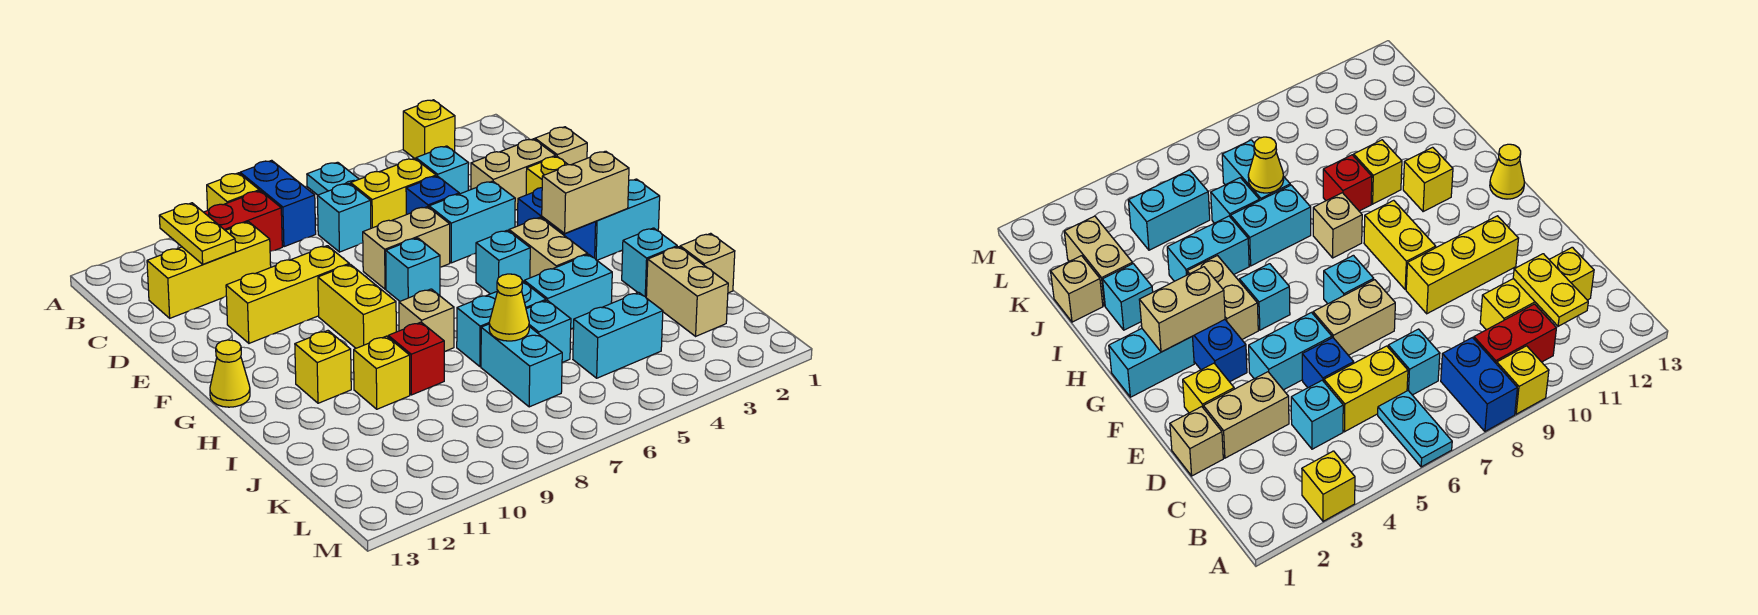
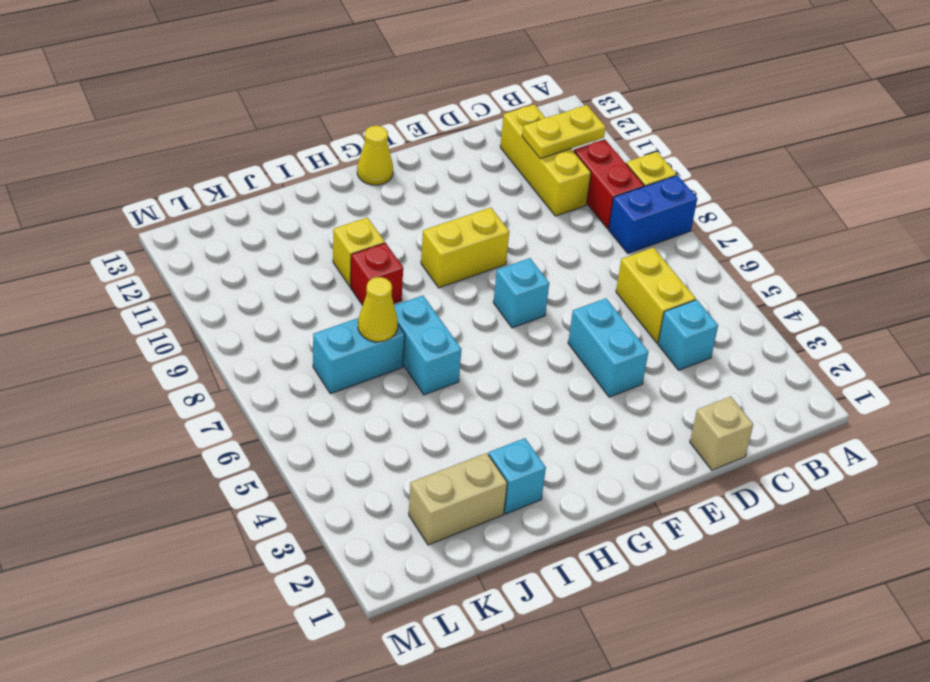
none -> yellow brick A3 level 1
none -> cyan plate A6:B6 level 1
none -> cyan brick C7 level 1
none -> tan brick D2:D3 level 1

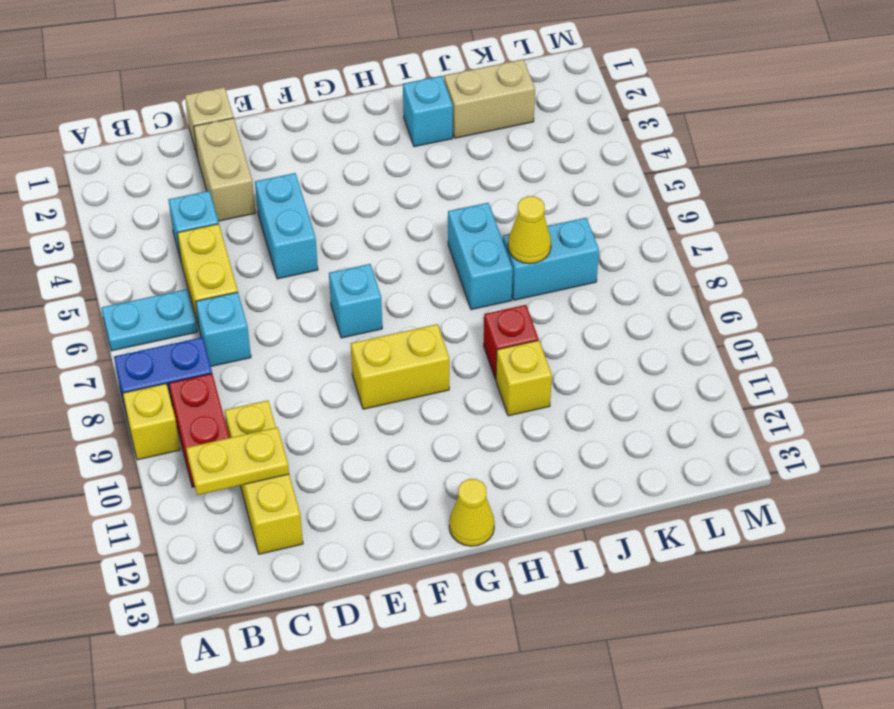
none -> yellow brick A3 level 1
none -> blue brick D5 level 1
none -> yellow brick E2 level 1
none -> tan brick E6:E7 level 1

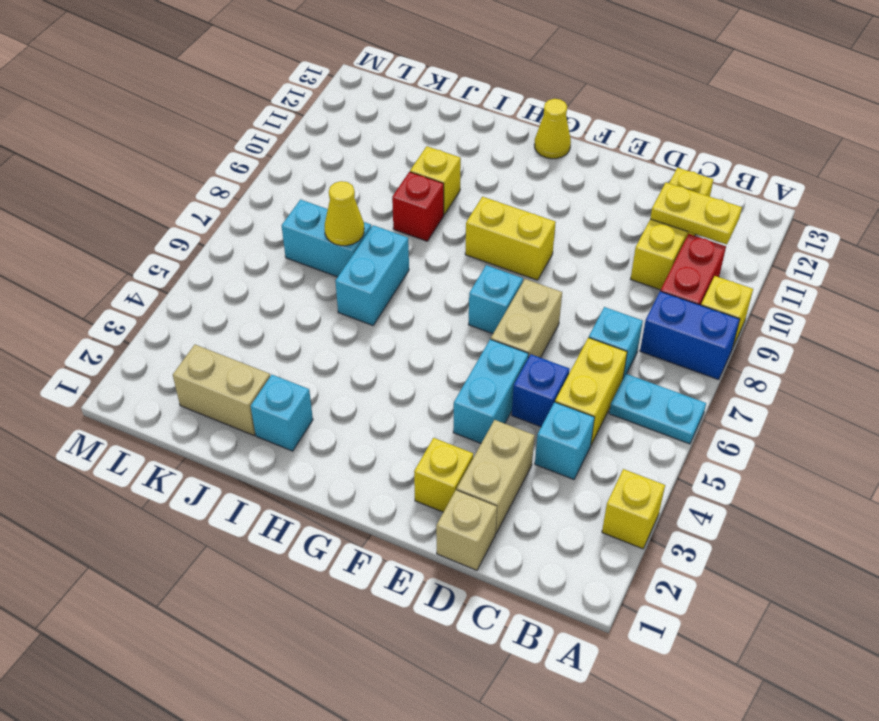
none -> yellow brick E9:E11 level 1
none -> blue brick F3:G3 level 1
none -> cyan brick G1:G2 level 1
none -> tan brick G4:H4 level 1

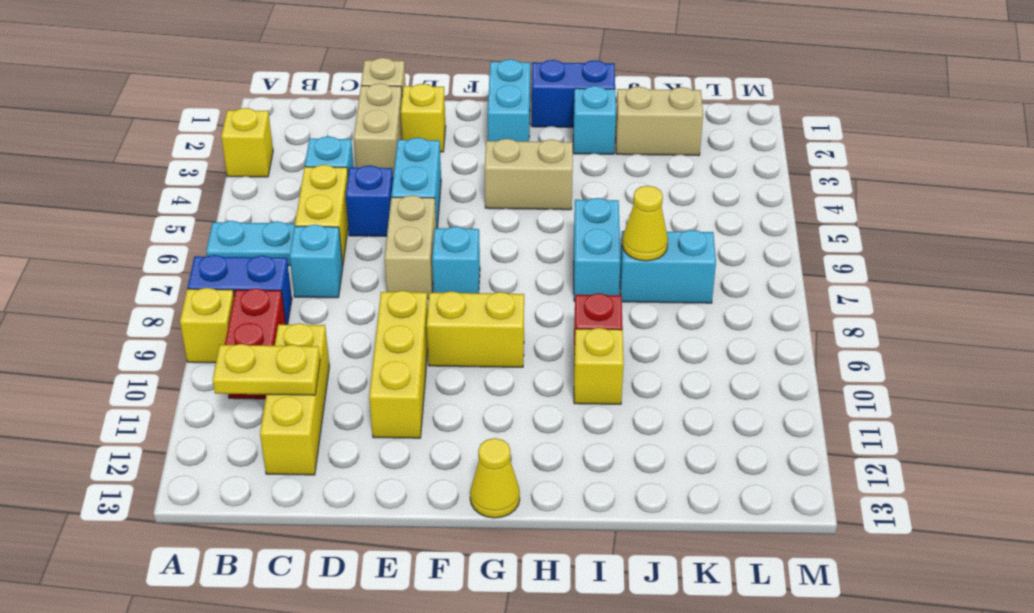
blue brick H1:I1 level 1 -> blue brick F3:G3 level 1
none -> cyan brick G5 level 1
none -> tan brick H8 level 1
none -> yellow brick H11 level 1
none -> cyan brick I4:I5 level 1

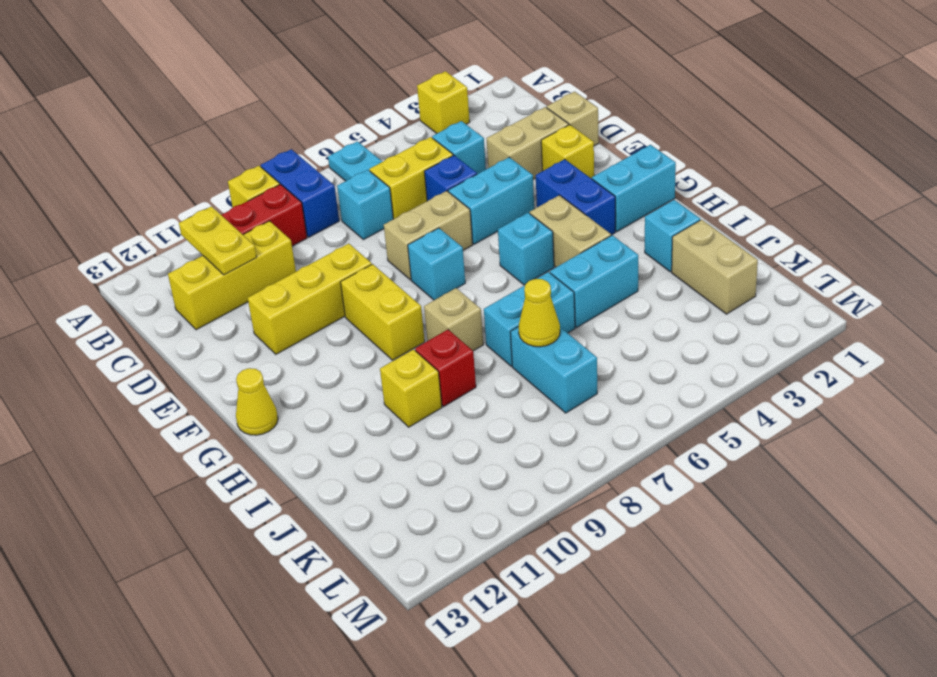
none -> yellow brick H11 level 1
none -> tan brick J1 level 1
none -> cyan brick J6 level 1
none -> cyan brick K4:K5 level 1

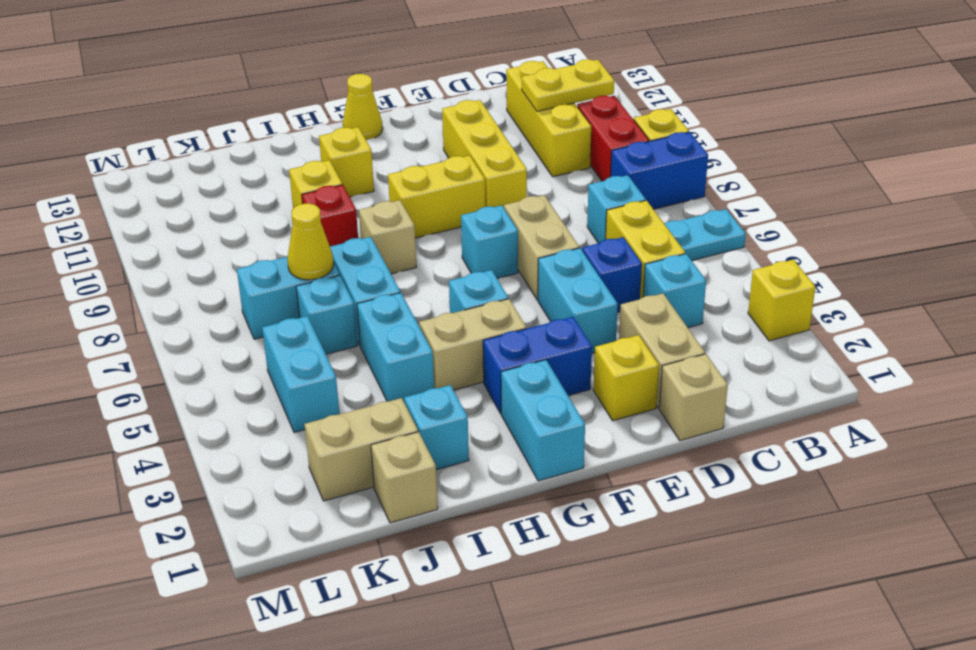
none -> tan brick G2:G3 level 2

